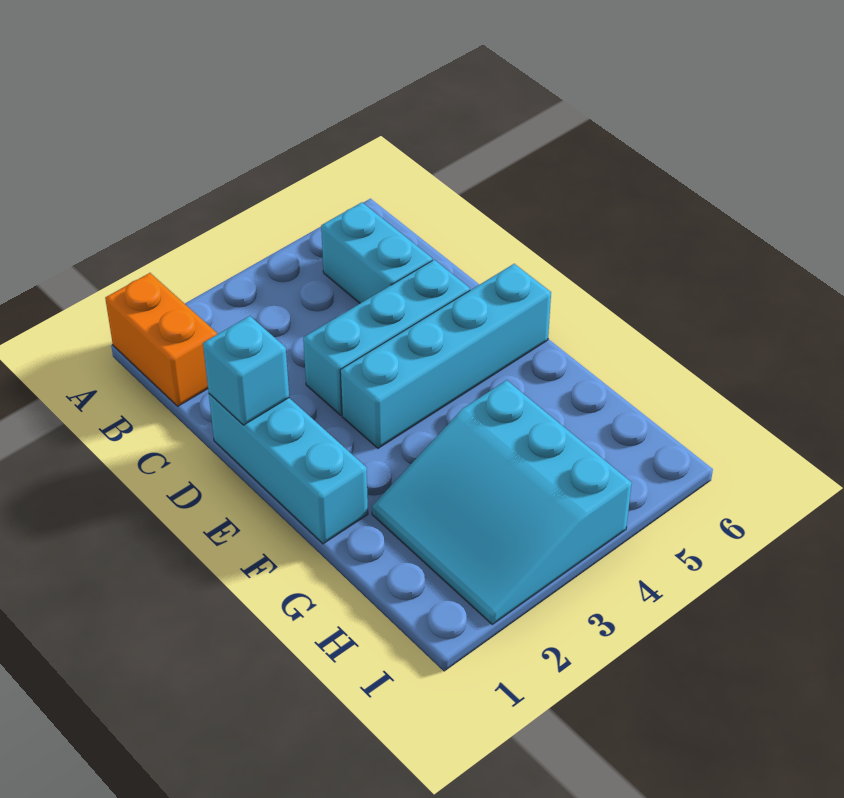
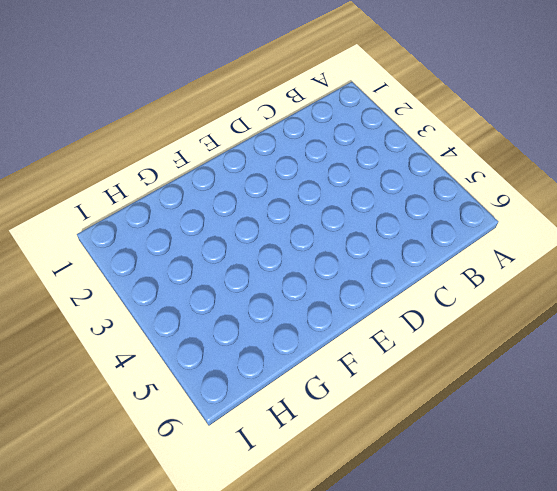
none -> orange brick A1:B1 level 1
none -> cyan brick B5:C5 level 1

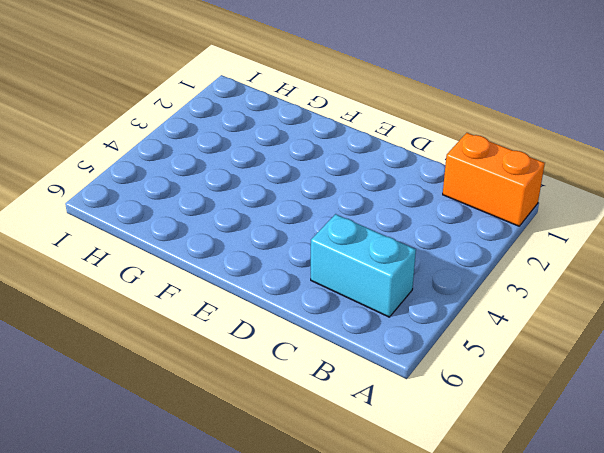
none -> cyan brick D1:F1 level 1
none -> cyan brick D3:D5 level 1

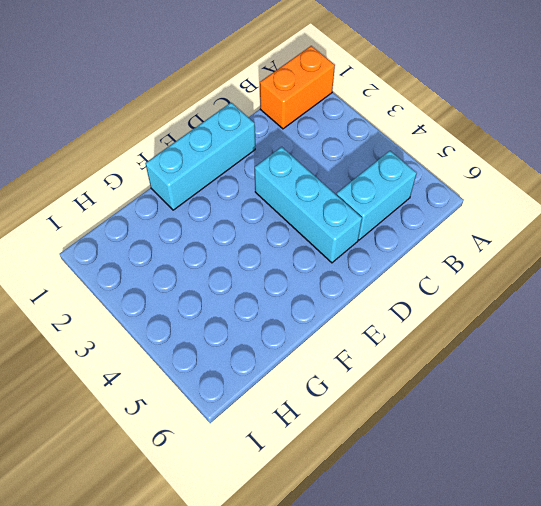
none -> cyan brick E3:E6 level 1
none -> cyan slope G2:I4 level 1 top 4

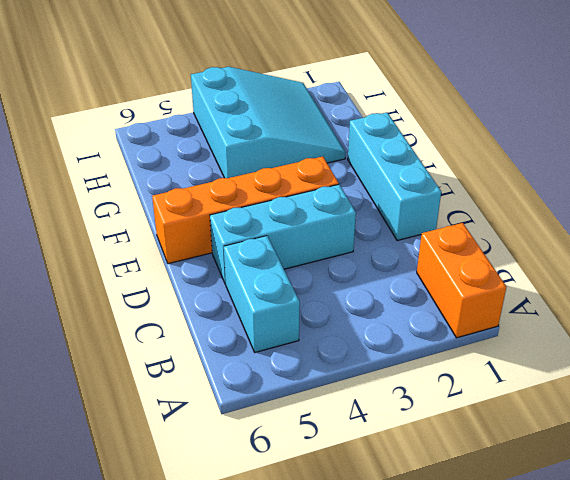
orange brick E3:E6 level 1 -> cyan brick E3:E6 level 1
none -> cyan brick D1 level 2

